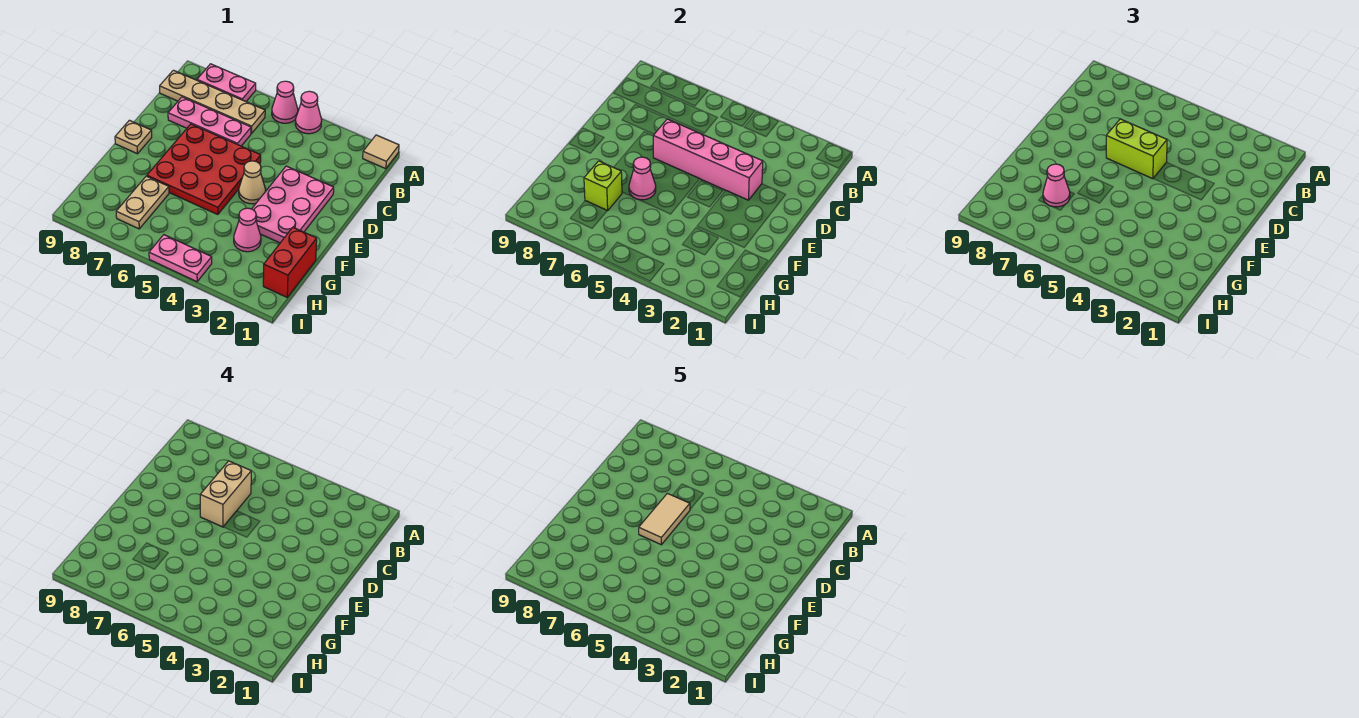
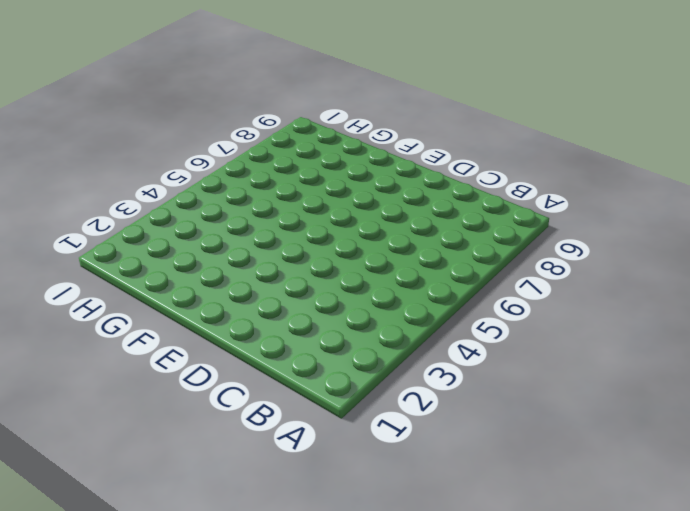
none -> tan tile A1 level 1
none -> pink cone A4 level 1
none -> pink cone A5 level 1

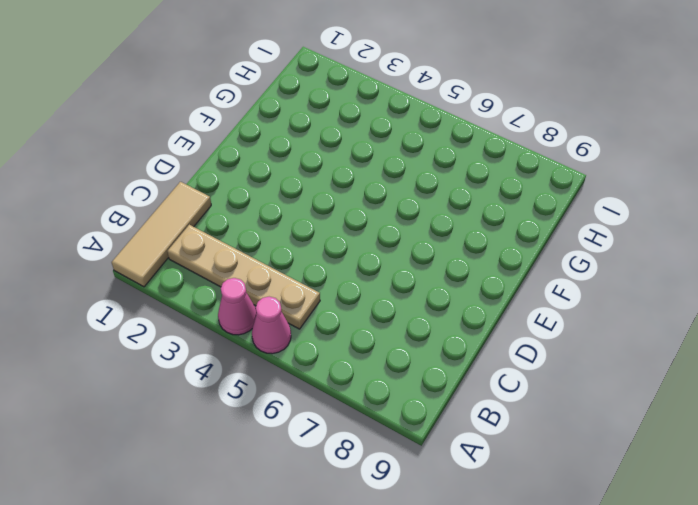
tan tile A1:C1 level 1 -> tan tile A1 level 1
tan plate B2:B5 level 1 -> tan plate B6:B9 level 1
none -> pink plate A7:A8 level 1
none -> pink plate C6:C8 level 1
none -> pink plate D2:F3 level 1

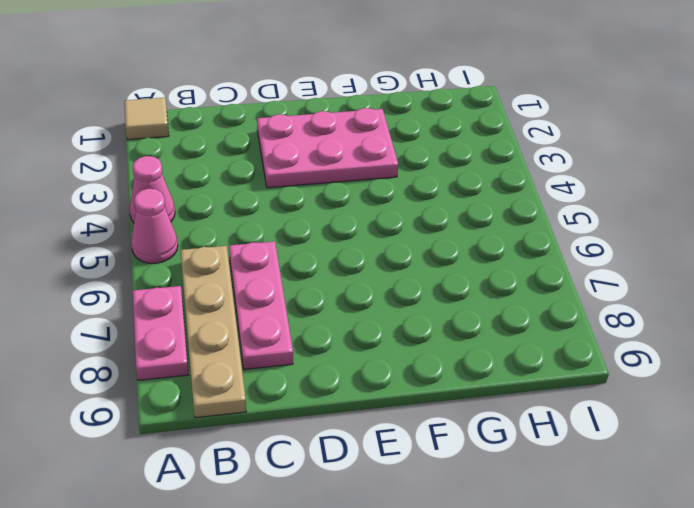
none -> red plate D5:F7 level 1
none -> tan cone E4 level 1
none -> tan plate E9 level 1

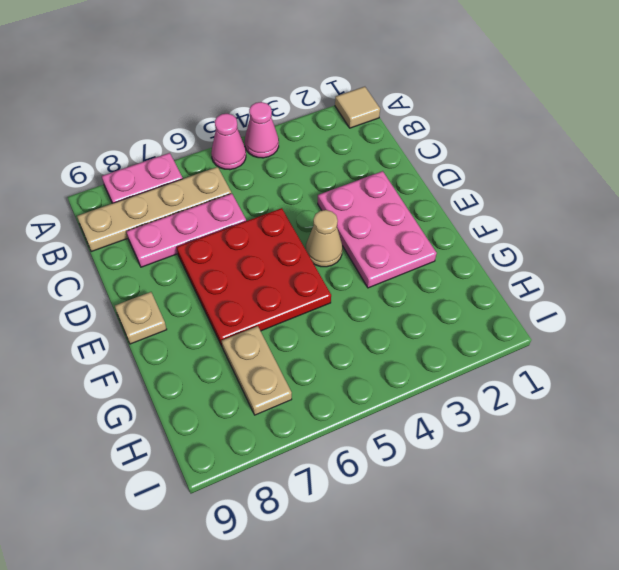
none -> red brick G1:H1 level 1
none -> pink cone G3 level 1
none -> pink plate I4:I5 level 1

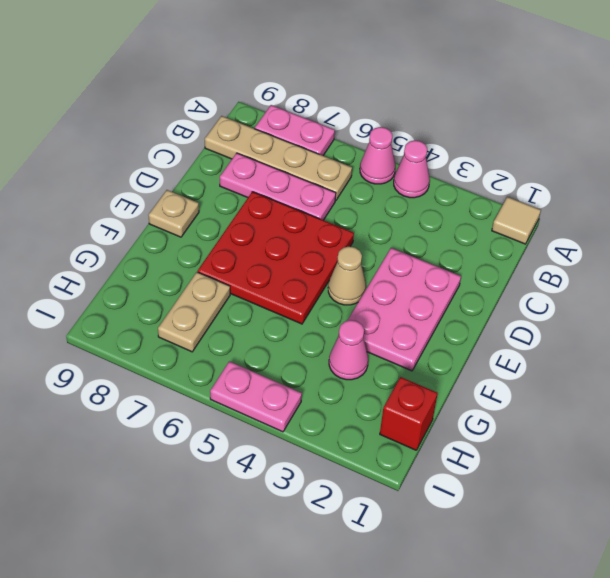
red brick H1 level 1 -> red brick G1:H1 level 1
none -> pink brick D3:D6 level 2
none -> pink cone F6 level 2
none -> lime brick G7 level 2

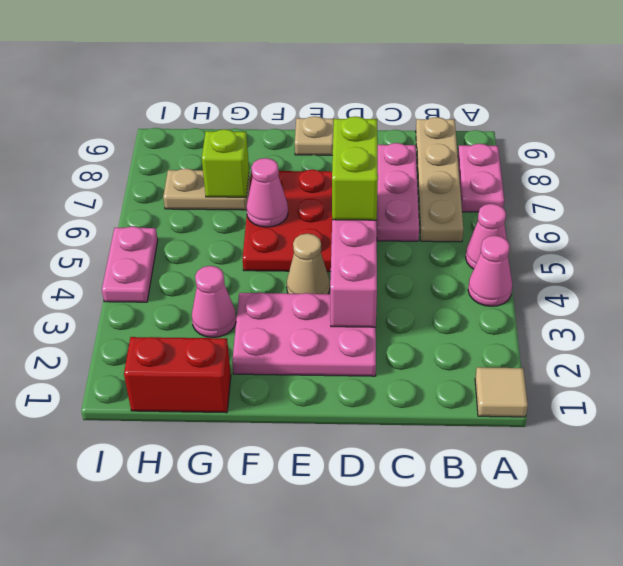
none -> pink cone G7 level 3
none -> tan brick C6:D6 level 4
none -> tan tile D6:E6 level 5

